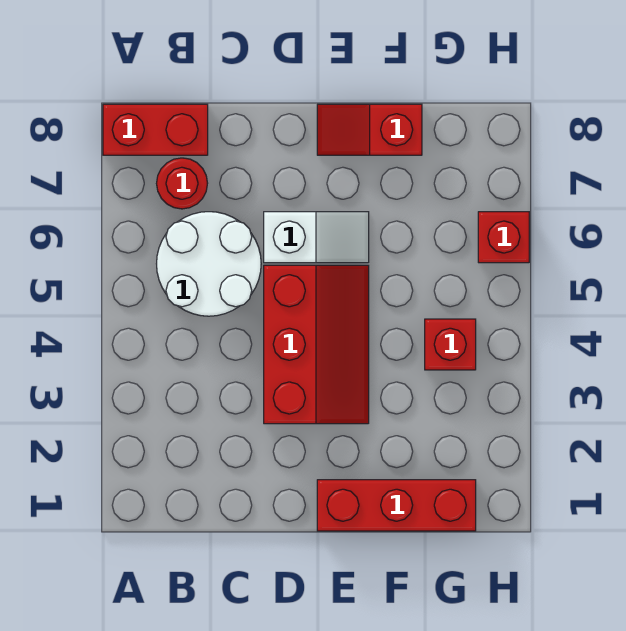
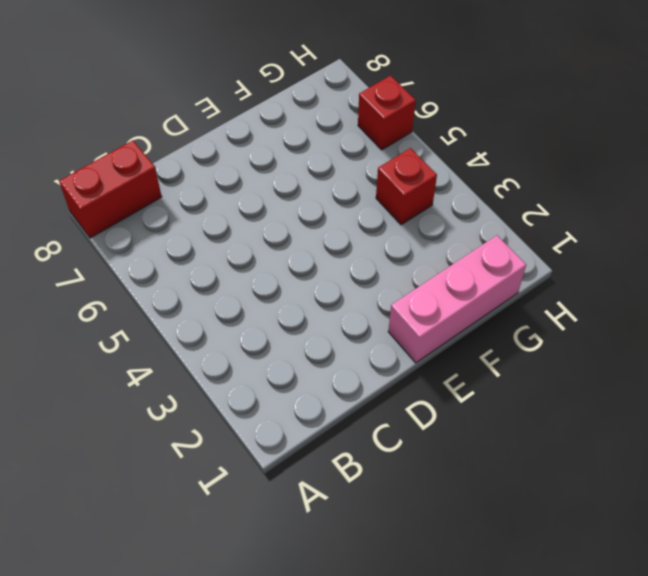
pink brick E1:G1 level 1 -> red brick E1:G1 level 1
none -> white round brick B5:C6 level 1
none -> red round brick B7 level 1

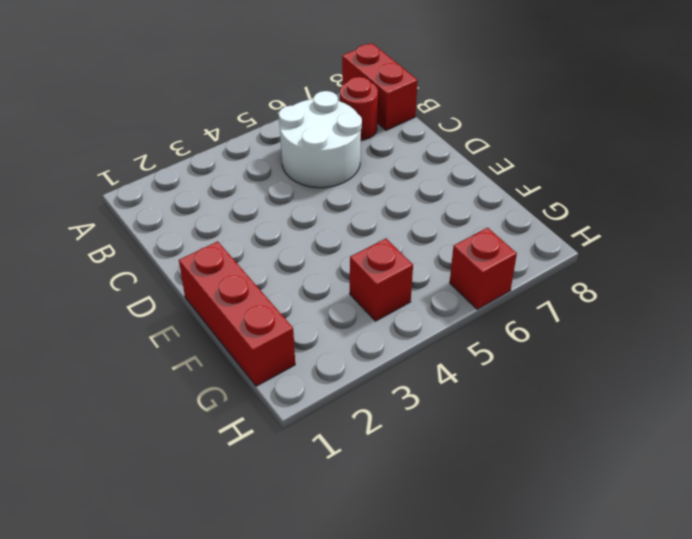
none -> red slope D3:E5 level 1 top D
none -> white slope D6:E6 level 1 top D

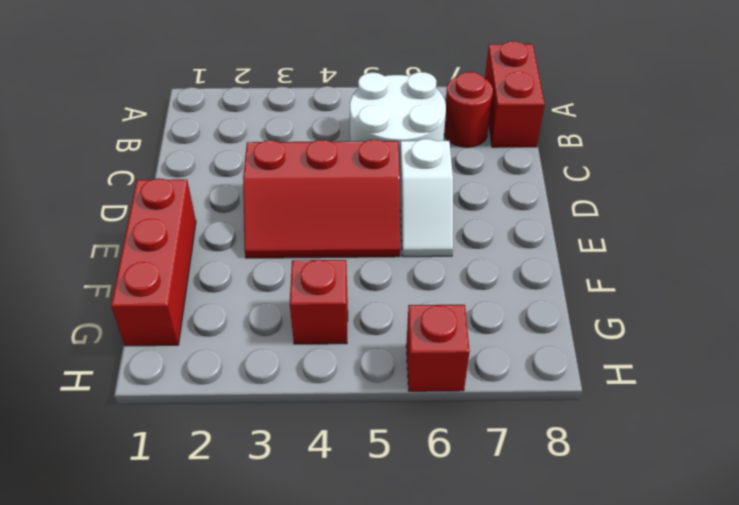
none -> red slope E8:F8 level 1 top F

